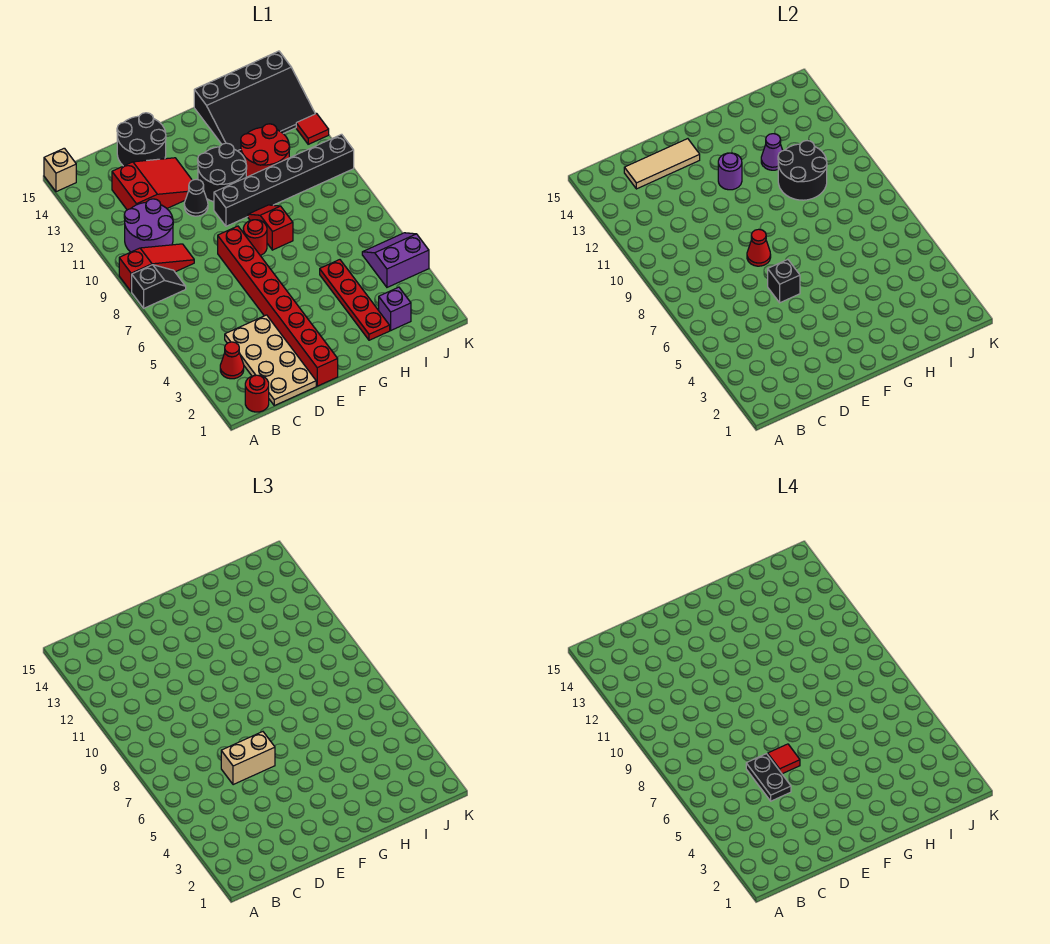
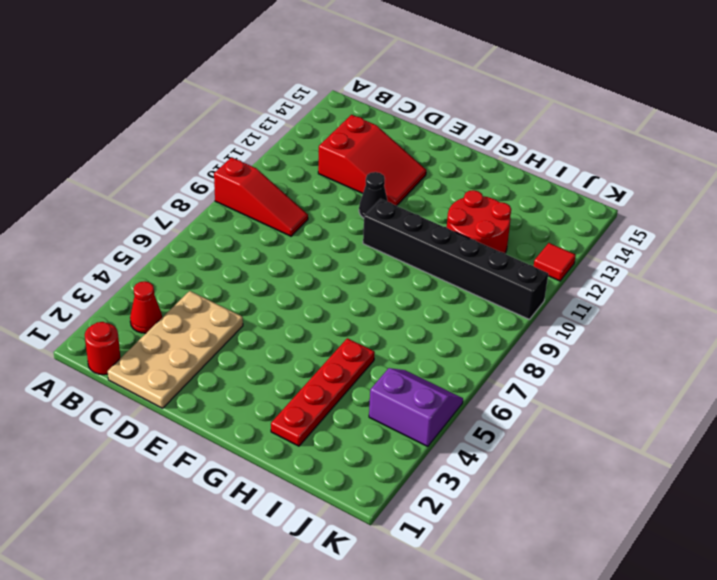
none -> black slope A8:B8 level 1 top A
none -> tan brick A15 level 1
none -> purple round brick B10:C11 level 1
none -> black round brick D14:E15 level 1

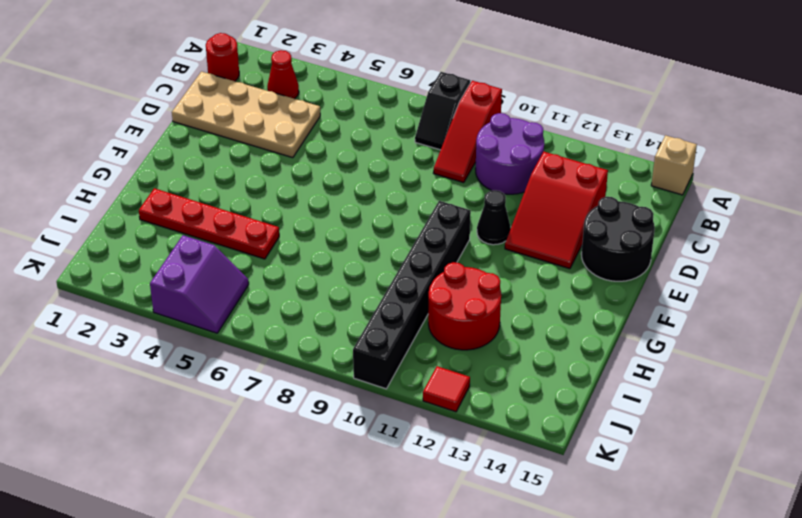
none -> red brick E1:E8 level 1
none -> red round brick F8 level 1
none -> black round brick F11:G12 level 1
none -> red slope G8:G9 level 1 top 8

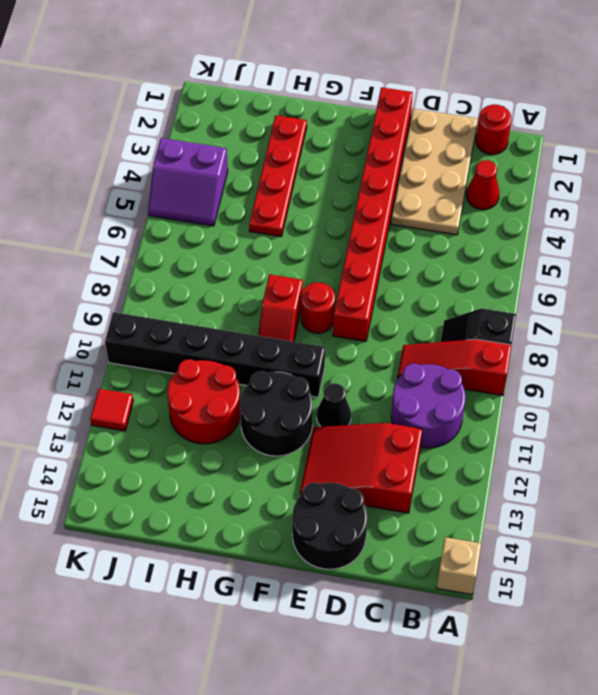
none -> black slope H13:K15 level 1 top 15
none -> purple brick I2 level 1
none -> tan tile C14:E14 level 2
none -> black brick E6 level 2

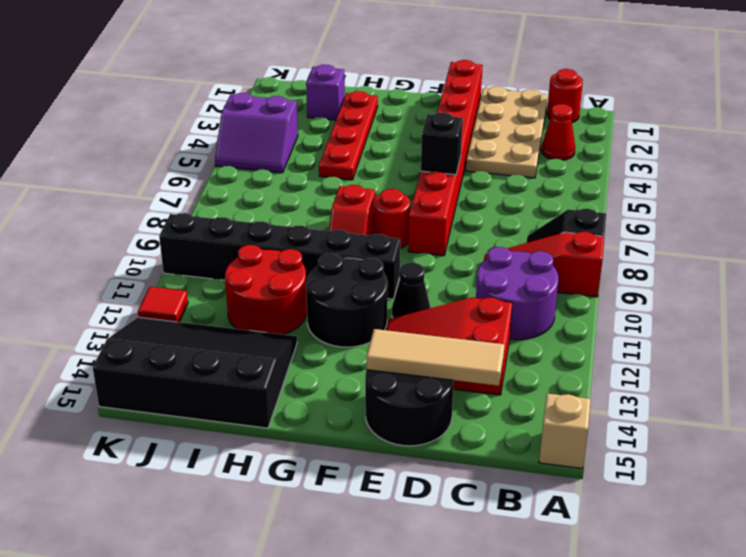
none -> red cone E8 level 2
none -> purple round brick F12 level 2
none -> black round brick H10:I11 level 2
none -> purple cone H12 level 2

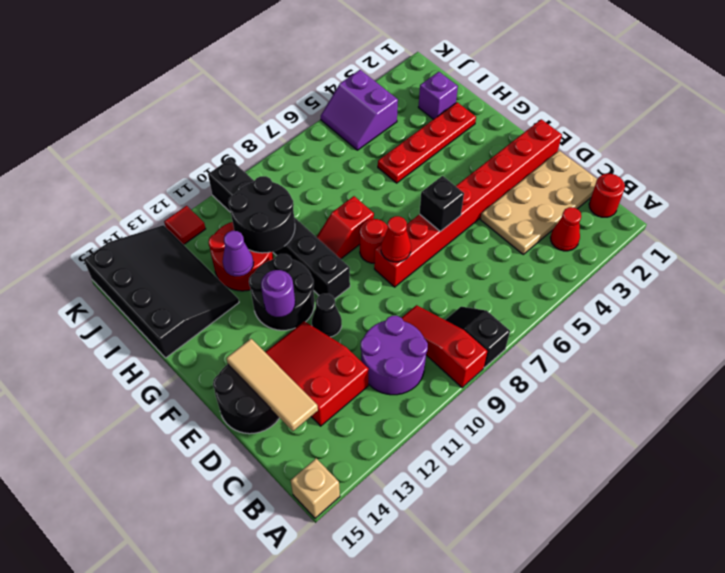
none -> tan brick D6:E6 level 3
none -> black plate D5:D6 level 4
none -> red tile E6 level 4

